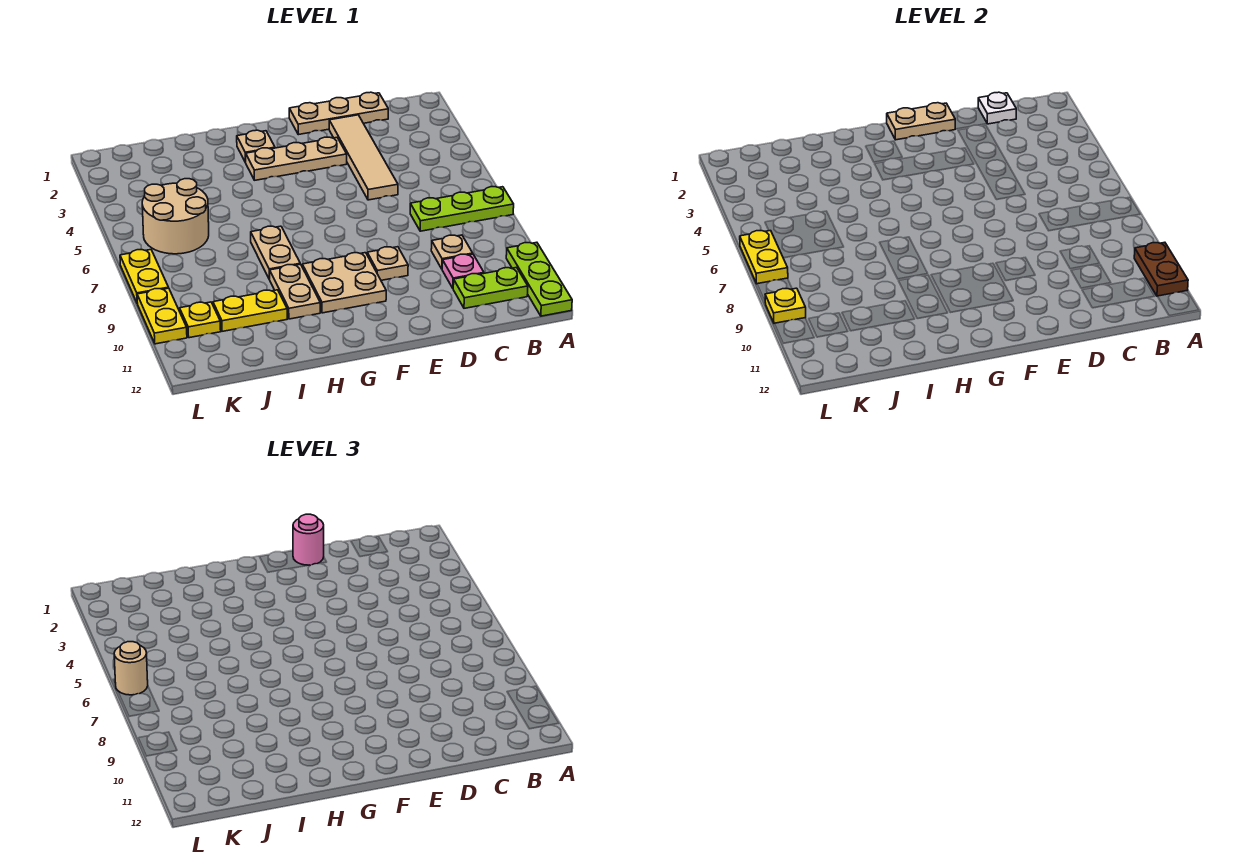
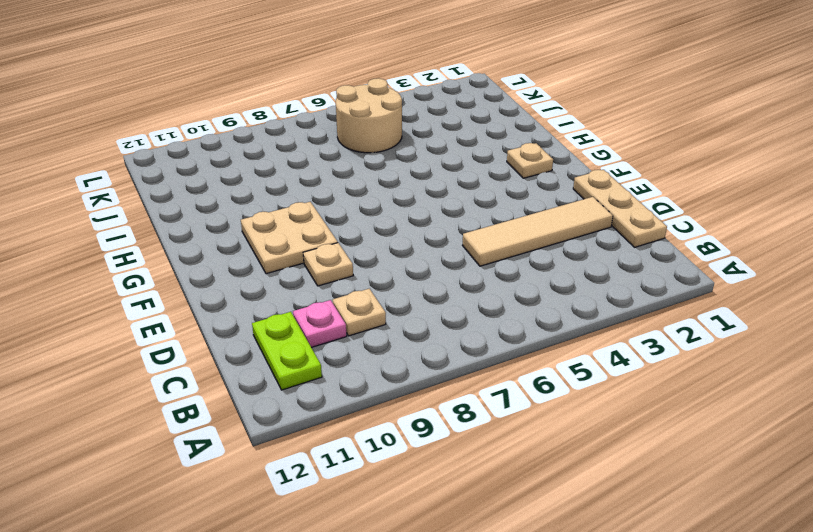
none -> lime plate A7:C7 level 1
none -> lime plate A10:A12 level 1
none -> tan plate E3:G3 level 1

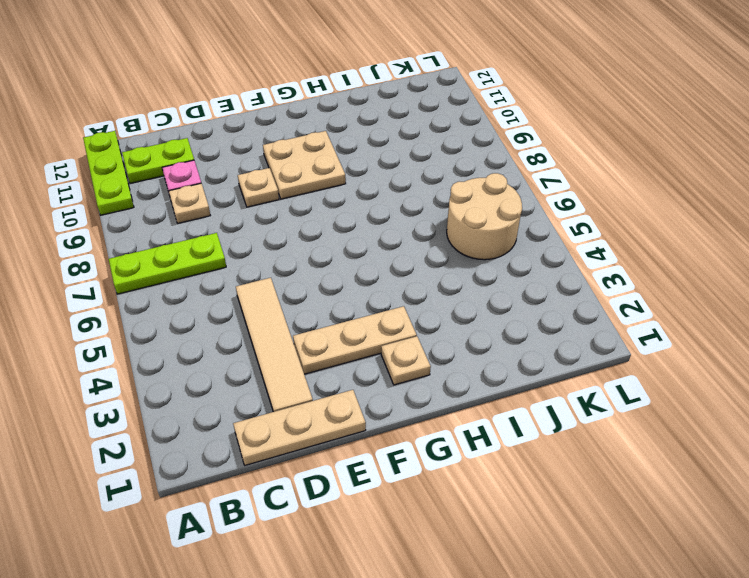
none -> tan plate H7:H8 level 1
none -> tan plate H9:H10 level 1
none -> yellow plate I10:J10 level 1

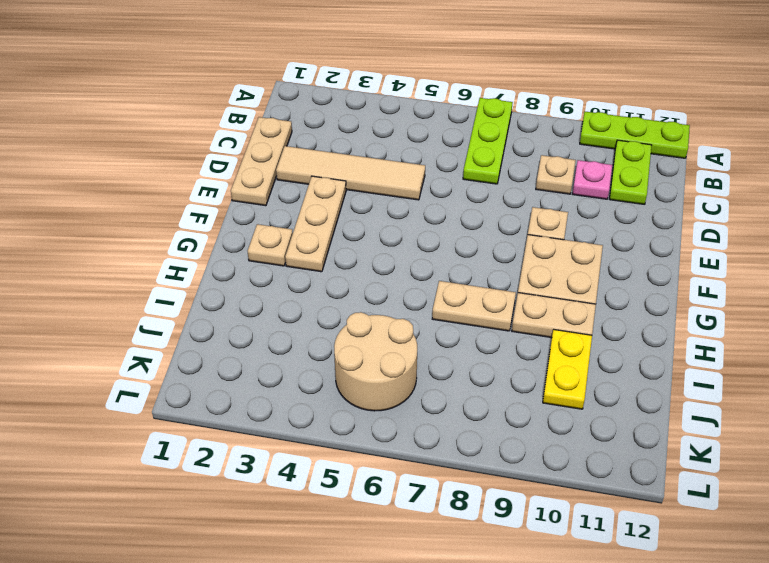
none -> yellow plate K10 level 1
none -> yellow plate L7:L8 level 1
none -> yellow plate L9:L10 level 1

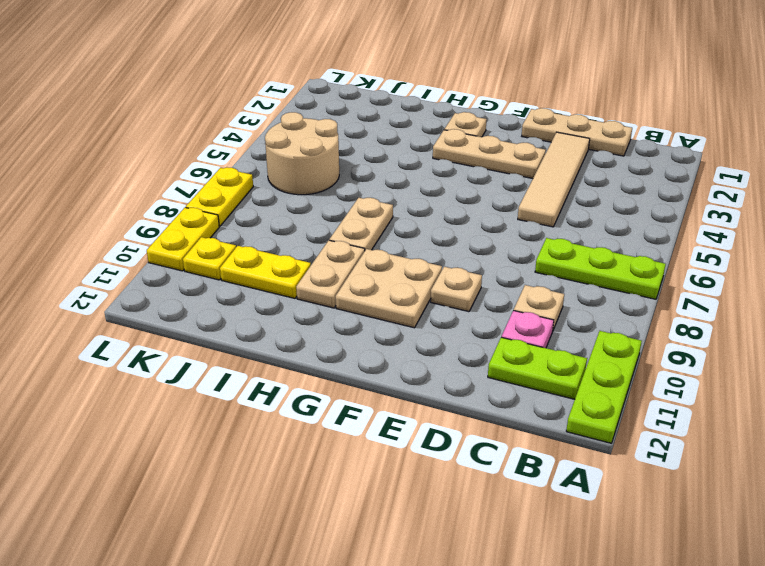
none -> brown plate A10:A11 level 2
none -> white plate C1 level 2
none -> tan plate E1:F1 level 2

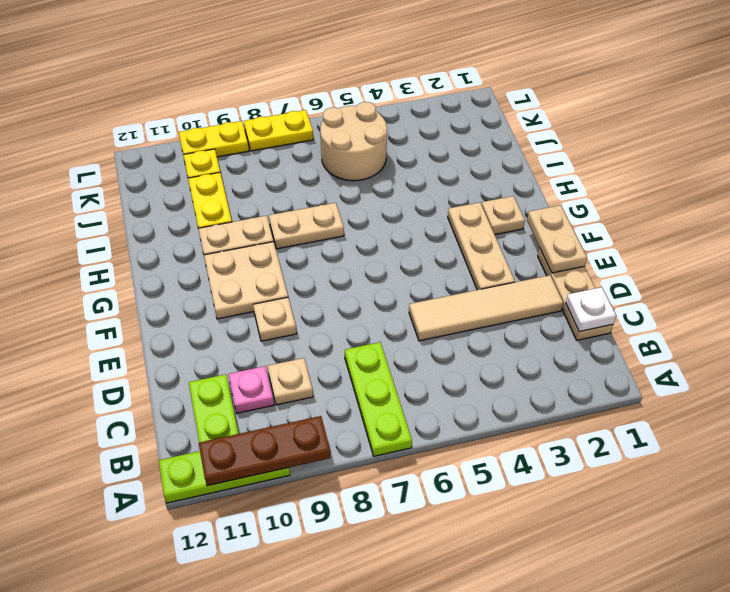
brown plate A9:A11 level 2 -> brown plate A10:A11 level 2
none -> yellow plate L6:L7 level 2
none -> yellow plate L9 level 2
none -> pink round brick E1 level 3

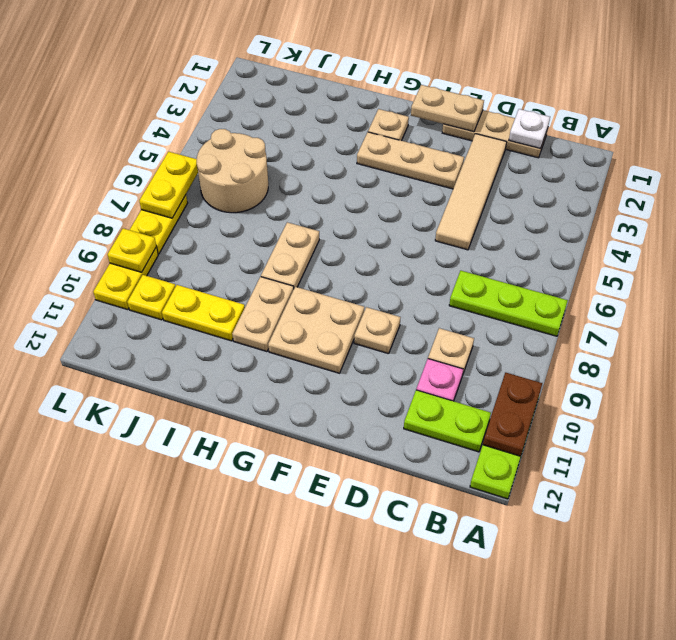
none -> pink round brick E1 level 3
none -> tan round brick L6 level 3

